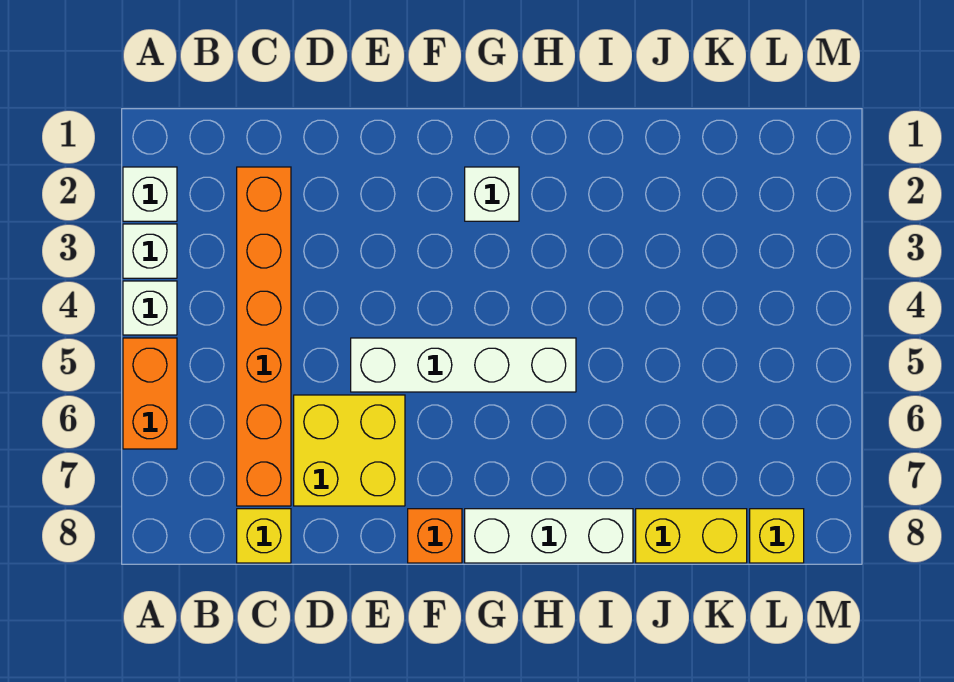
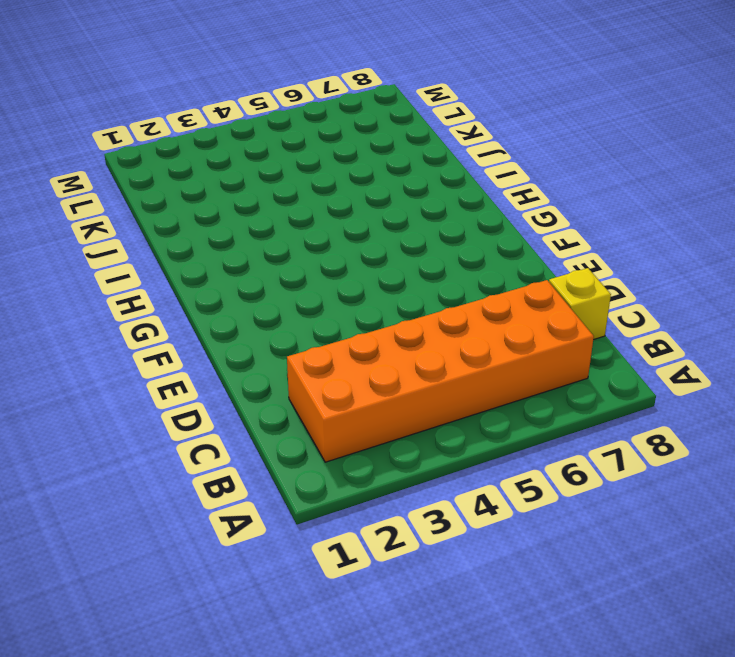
orange brick B2:C7 level 1 -> orange brick C2:C7 level 1
none -> white brick A2 level 1
none -> white brick A3 level 1
none -> white brick A4 level 1

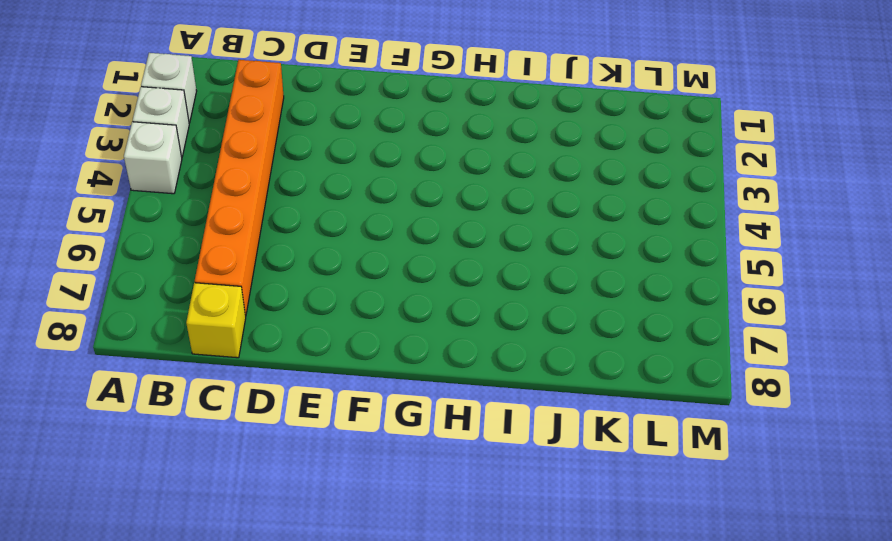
none -> orange brick A5:A6 level 1
none -> yellow brick D6:E7 level 1
none -> white brick E5:H5 level 1

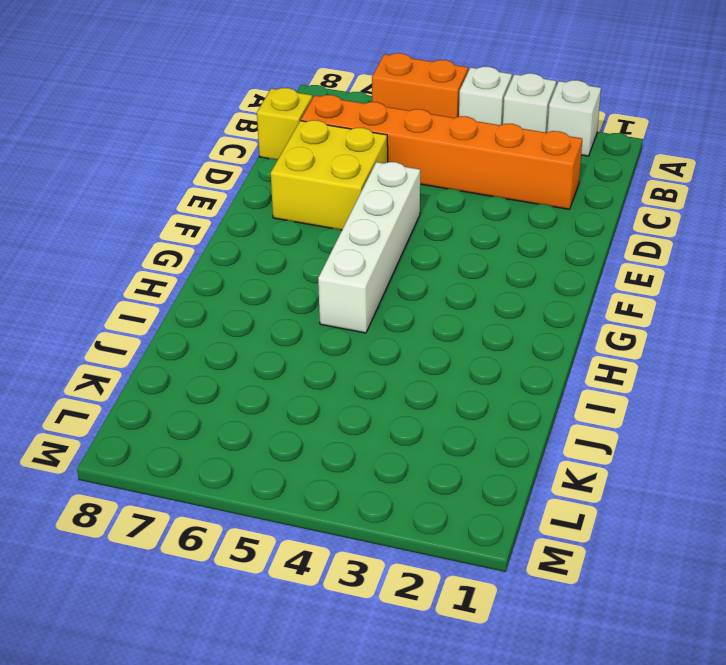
none -> orange brick F8 level 1
none -> white brick G2 level 1
none -> white brick G8:I8 level 1

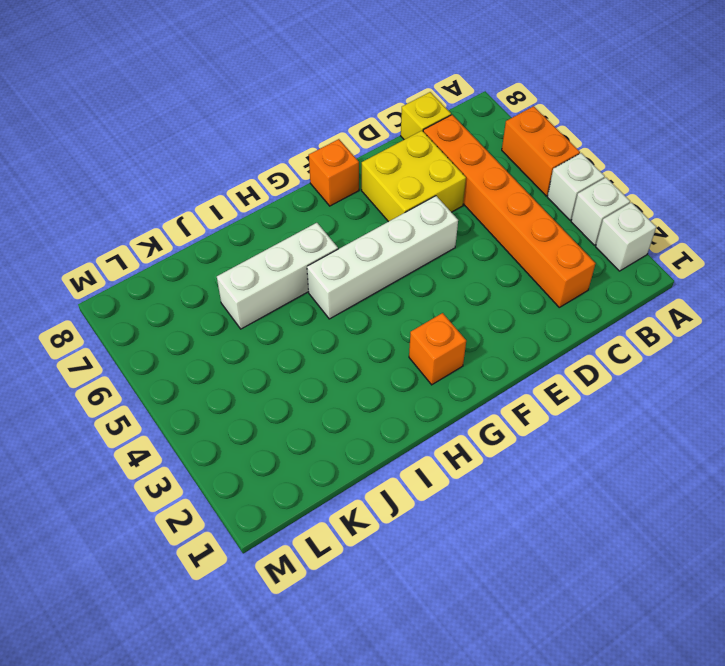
orange brick G2 level 1 -> white brick G2 level 1
white brick H6:J6 level 1 -> white brick G8:I8 level 1
none -> yellow brick J8:K8 level 1
none -> yellow brick L8 level 1

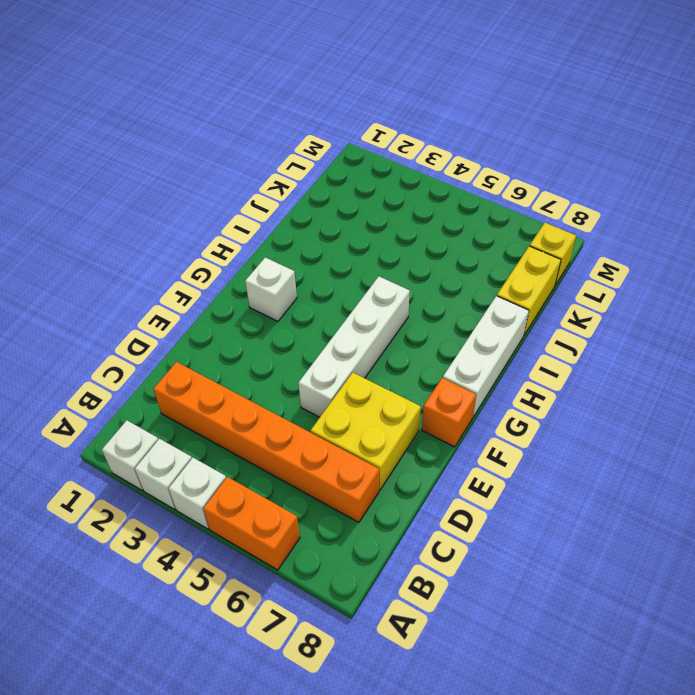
none -> yellow brick C8 level 1

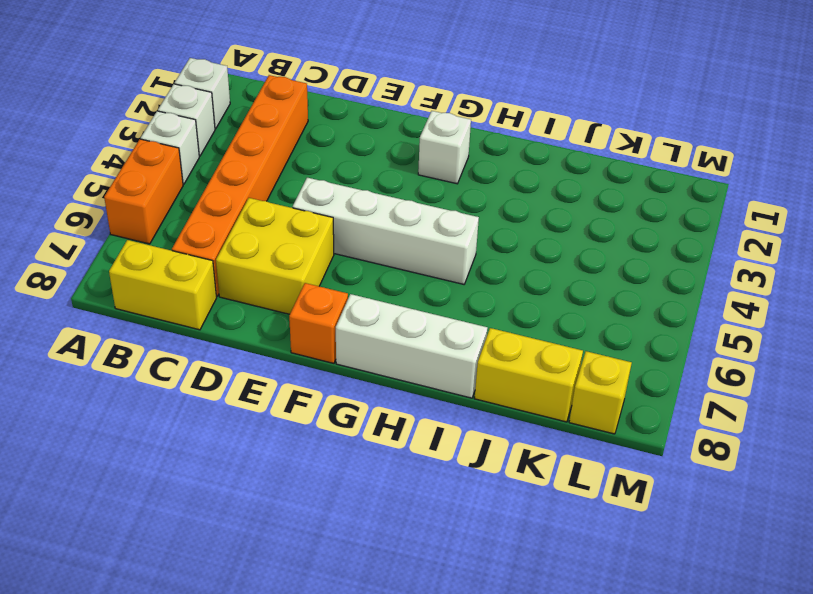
yellow brick B8:C8 level 1 -> yellow brick C8 level 1

